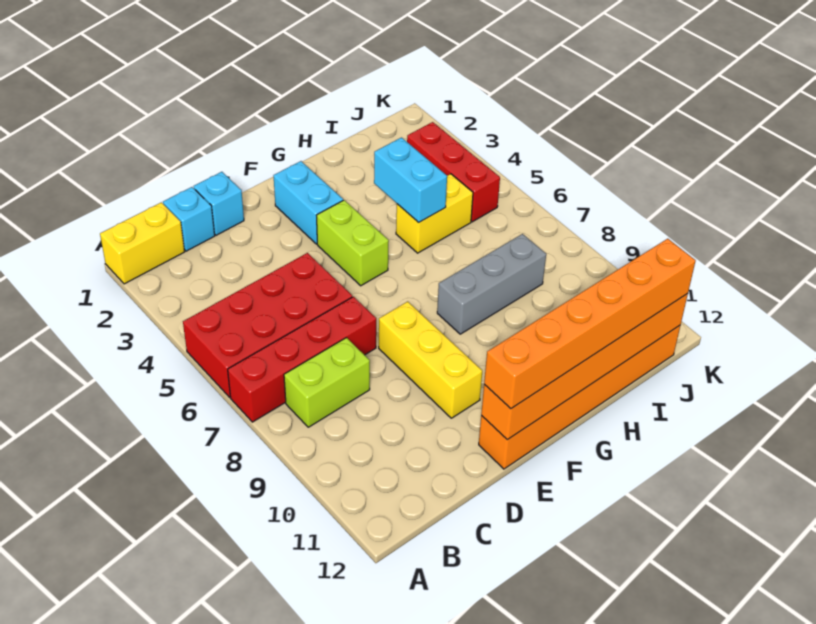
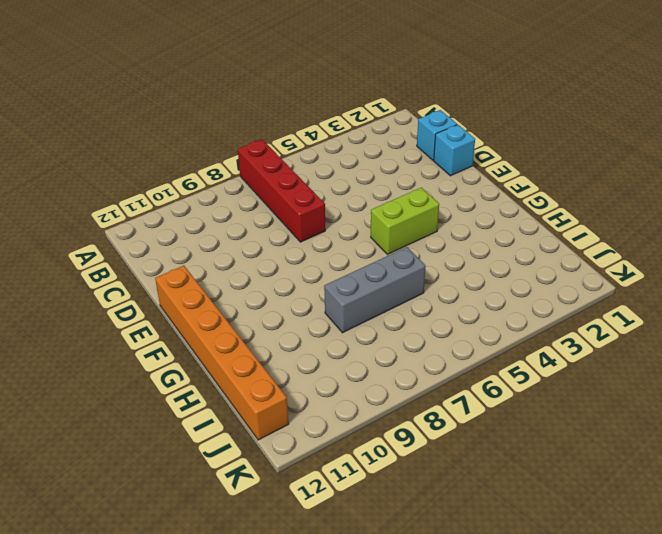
grey brick H6:H8 level 1 -> grey brick G8:I8 level 1
none -> yellow brick A1:B1 level 1
none -> red brick A5:D6 level 1
none -> lime brick B8:C8 level 1

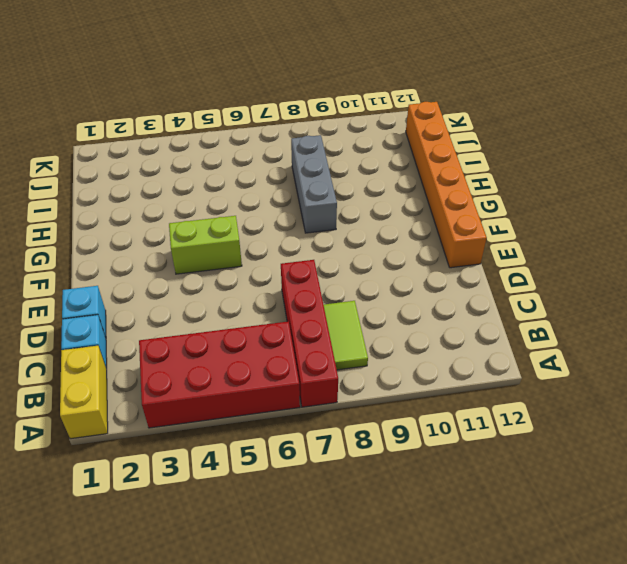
red brick A3:B6 level 1 -> red brick A5:D6 level 1
lime tile B8:C8 level 1 -> lime brick B8:C8 level 1
none -> yellow brick E8:E10 level 1
none -> cyan brick F2:F3 level 1
none -> yellow brick H5:I5 level 1

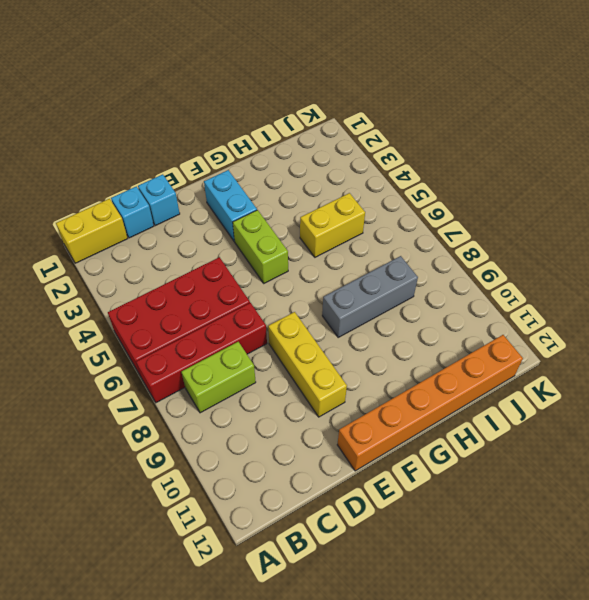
none -> red brick J3:J5 level 1
none -> orange brick E12:J12 level 2
none -> cyan brick H4:H5 level 2

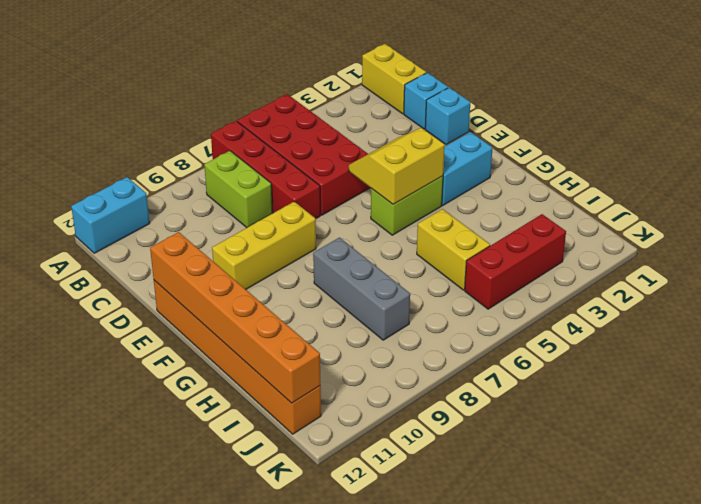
cyan brick A11:A12 level 1 -> cyan brick H4:H5 level 2
yellow slope E4:F5 level 2 top F -> none
none -> orange brick E12:J12 level 3

